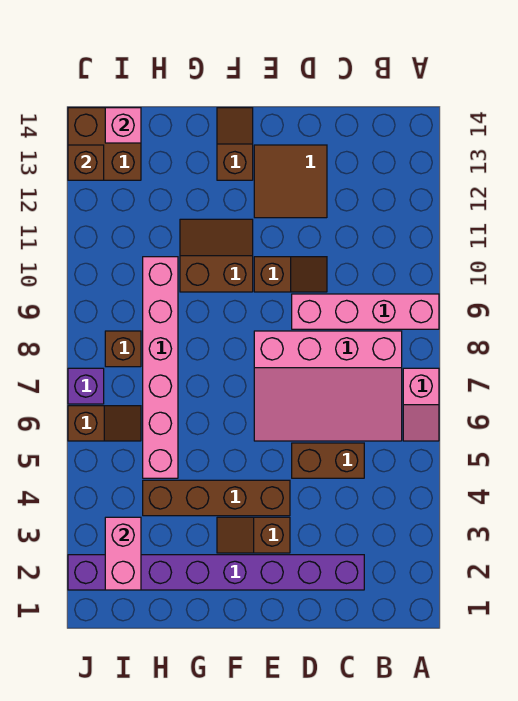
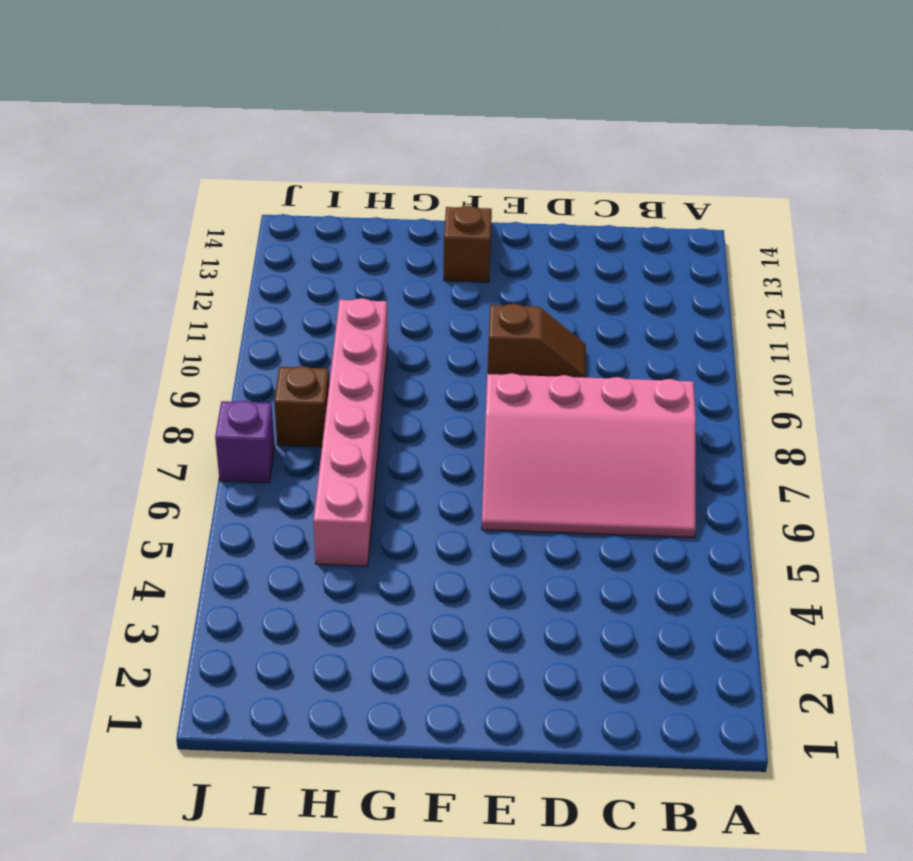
none -> pink slope A6:A7 level 1 top 7
none -> pink brick A9:D9 level 1
none -> purple brick C2:J2 level 1

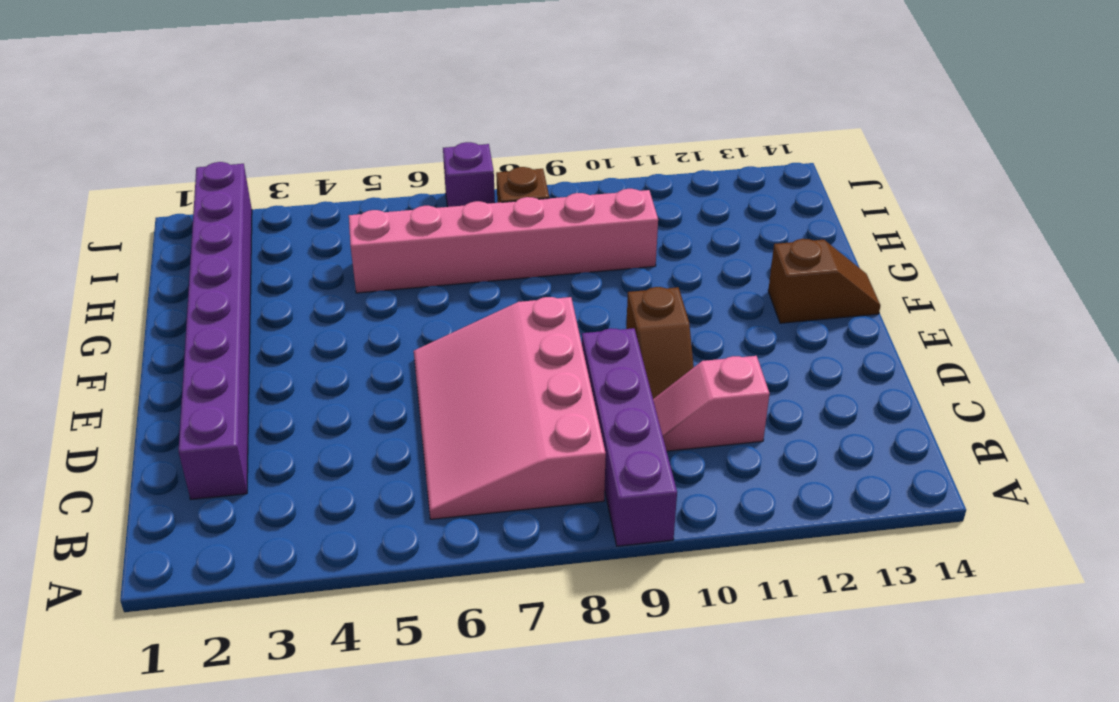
purple brick A9:D9 level 1 -> pink brick A9:D9 level 1
pink slope C10:C11 level 1 top 11 -> pink slope A6:A7 level 1 top 7
none -> brown brick C5:D5 level 1
none -> brown tile D12:E13 level 1
none -> brown slope E3:F3 level 1 top E

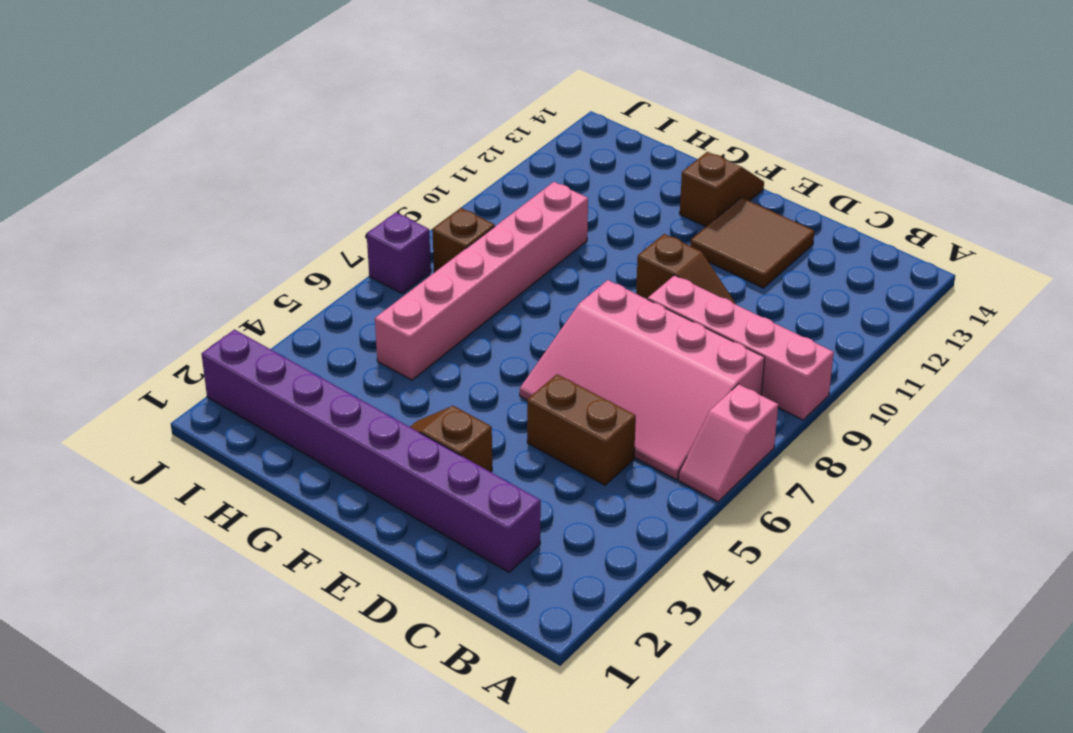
none -> brown brick E4:H4 level 1
none -> brown slope F10:G11 level 1 top 10
none -> brown slope I6:J6 level 1 top J

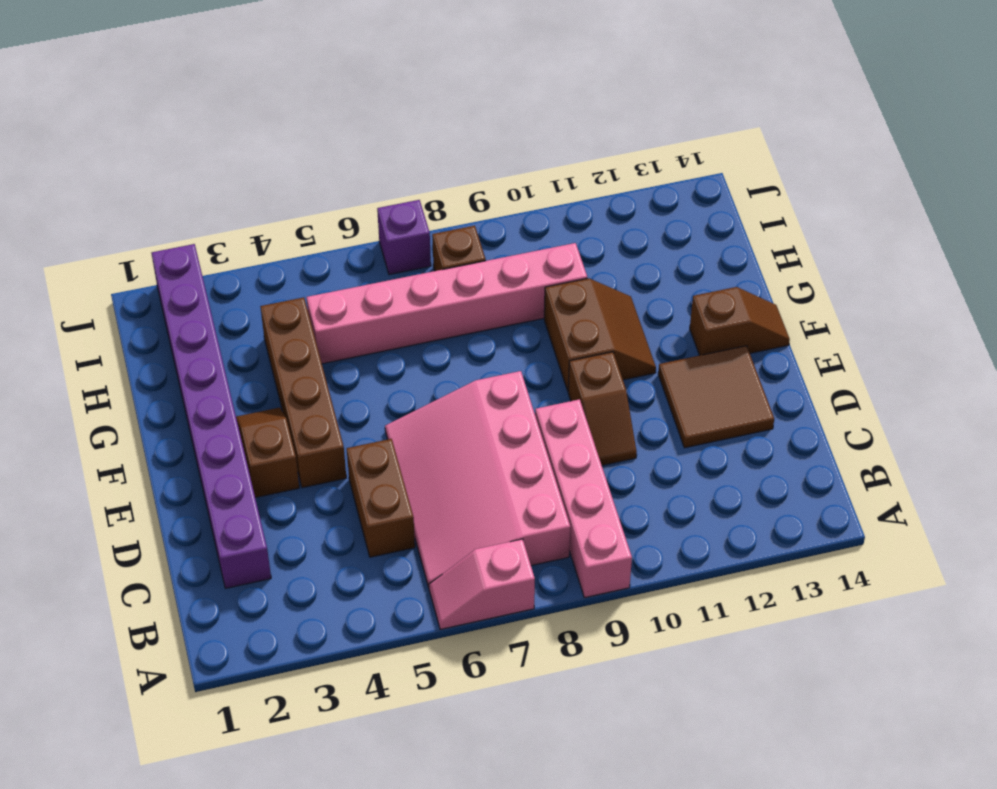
none -> brown slope I6:J6 level 1 top J
none -> brown brick I13:J14 level 1
none -> pink brick I2:I3 level 2

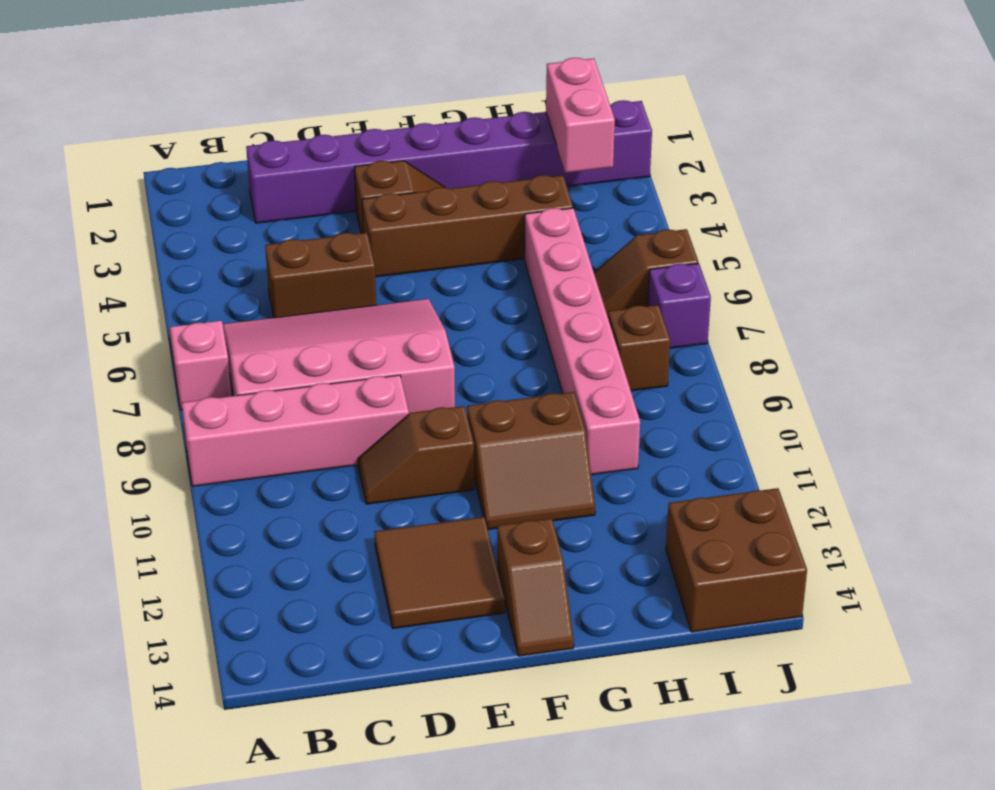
none -> pink brick I14 level 2
none -> brown brick J13 level 2

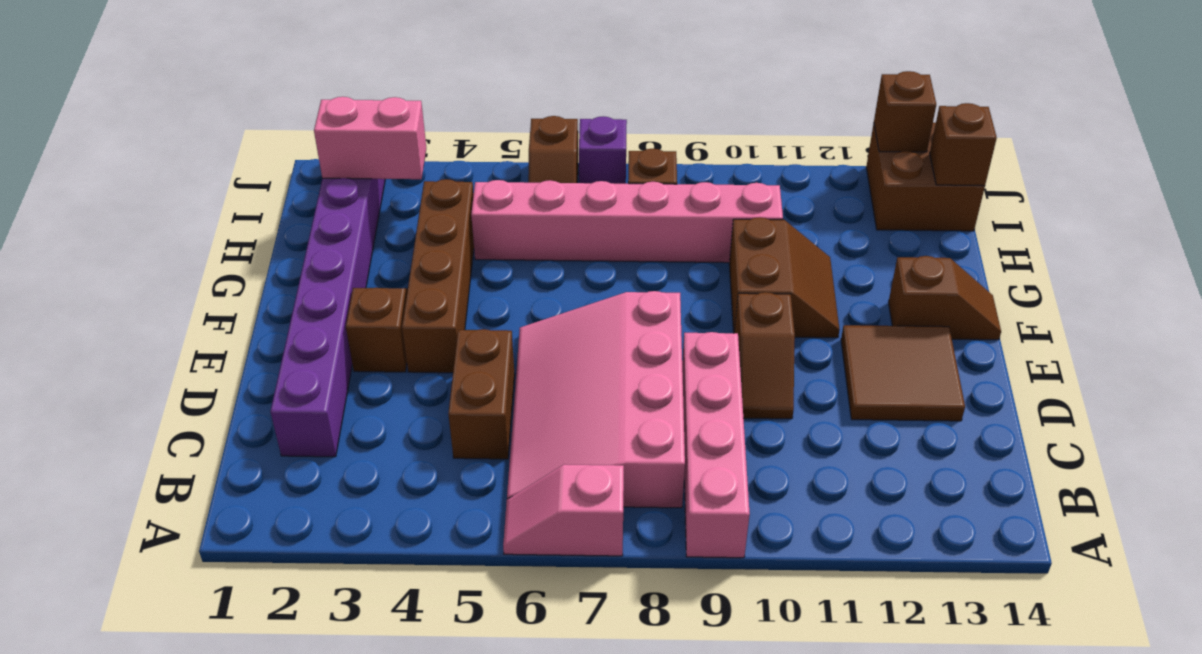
brown brick I14 level 2 -> pink brick I14 level 2

